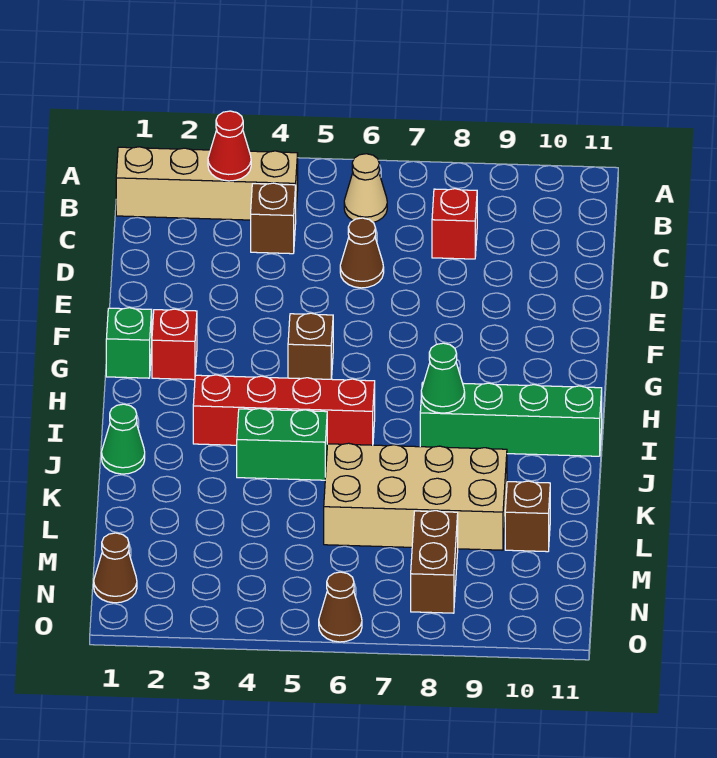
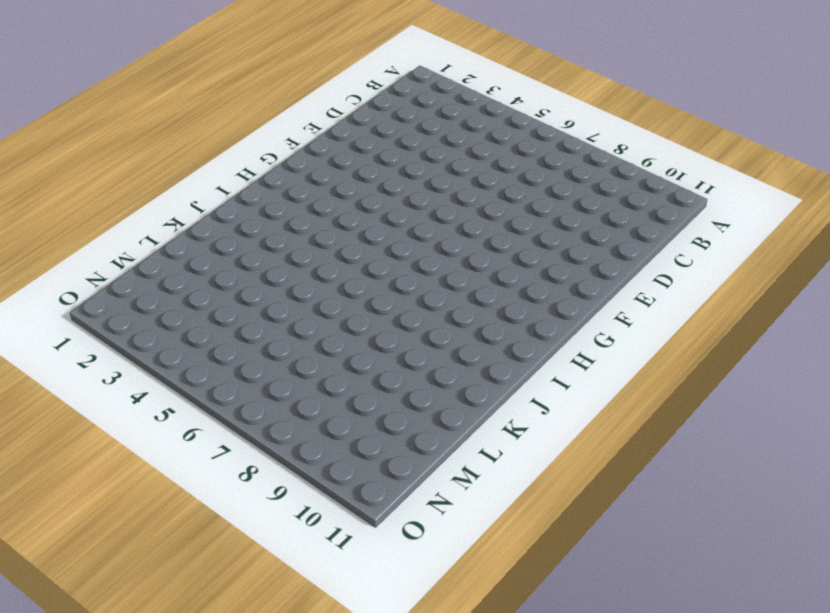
none -> tan brick B1:B4 level 1
none -> tan cone B6 level 1
none -> brown brick C4 level 1

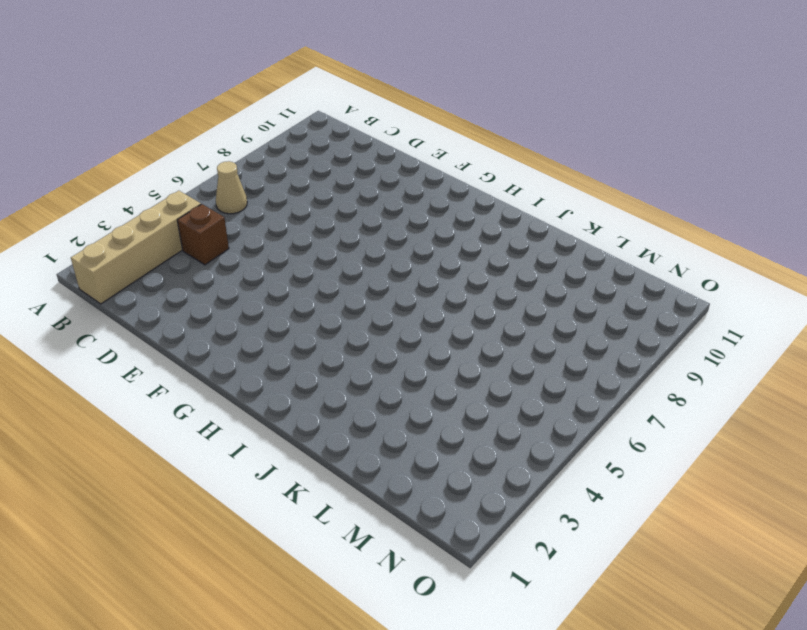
none -> red brick C8 level 1
none -> brown cone D6 level 1
none -> green brick G1 level 1

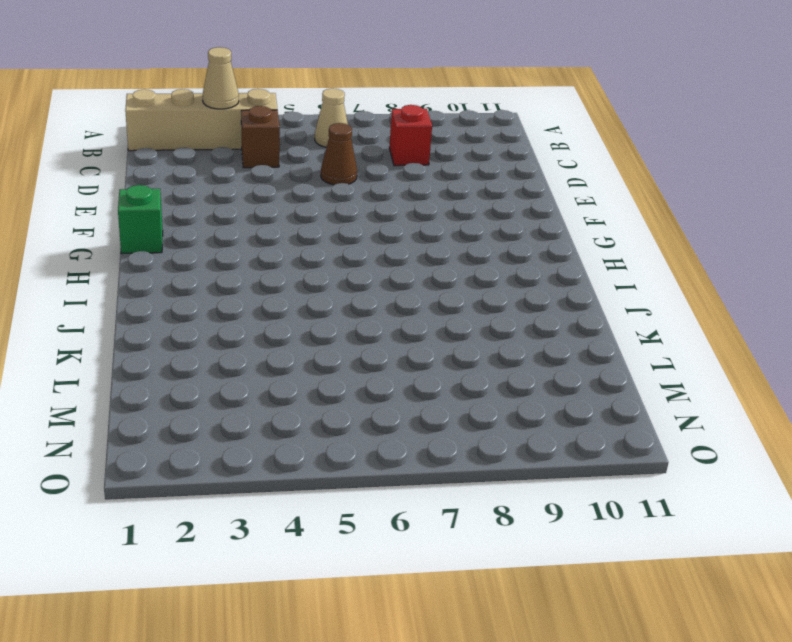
tan cone B3 level 2 -> red cone B3 level 2
none -> red brick G2 level 1
none -> brown brick G5 level 1
none -> red brick I3:I6 level 1

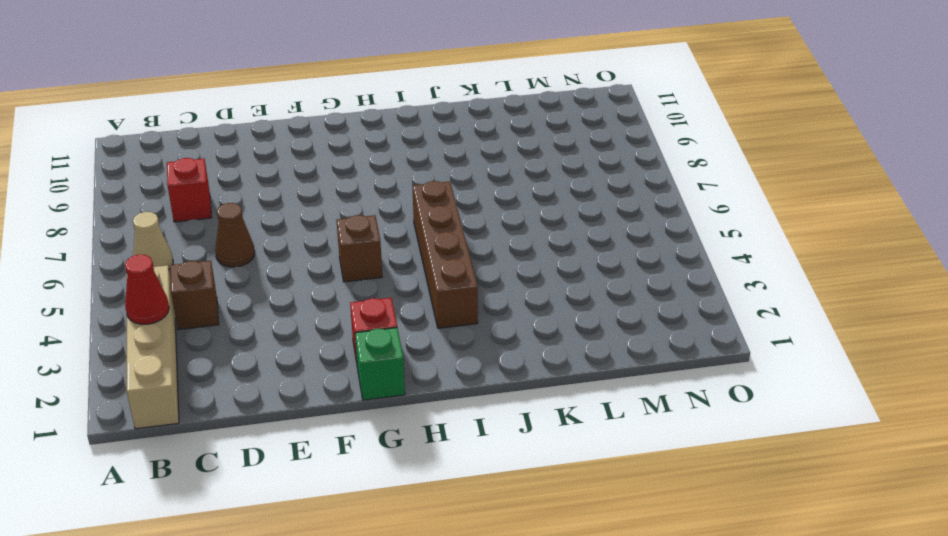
brown brick I3:I6 level 1 -> red brick I3:I6 level 1
none -> green brick I8:I11 level 1
none -> green cone J1 level 1
none -> green brick J4:J5 level 1

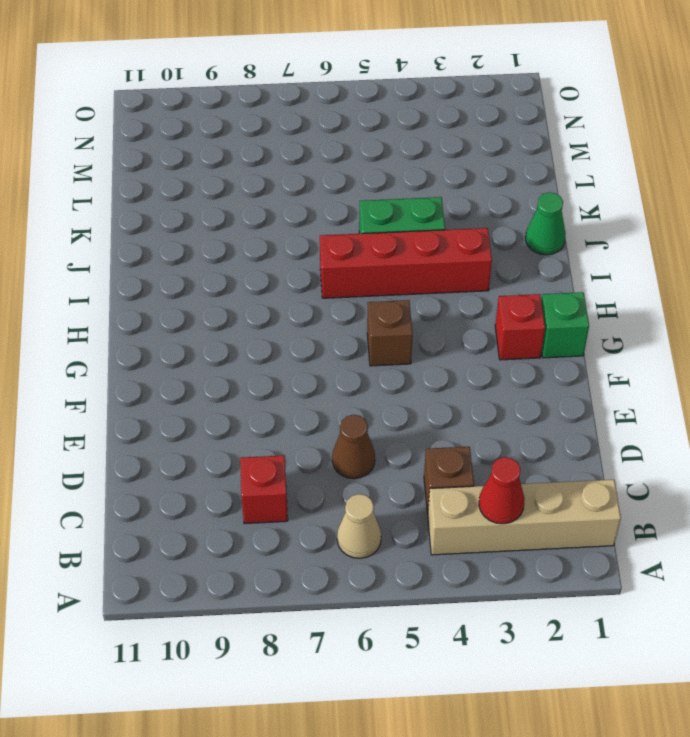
none -> green brick I8:I11 level 1
none -> tan brick K6:L9 level 1
none -> brown brick L10 level 1

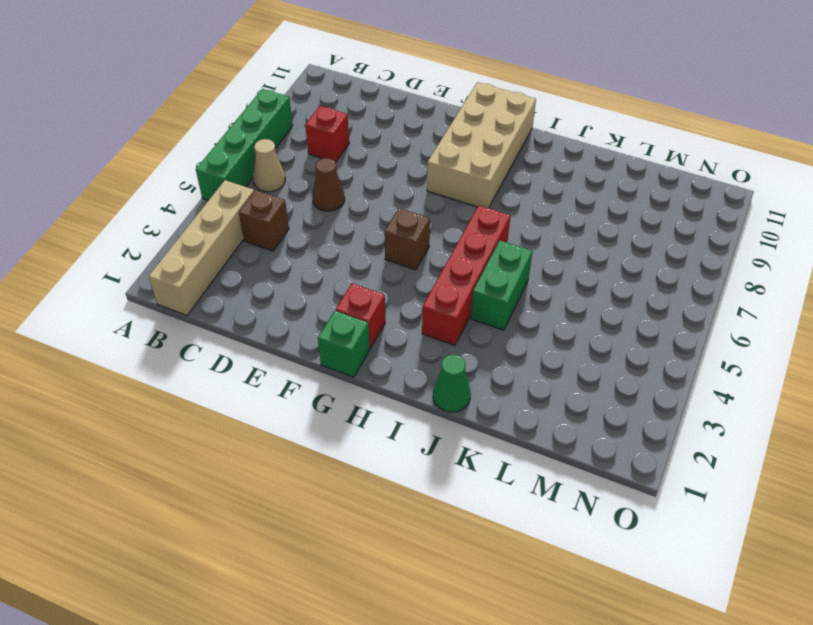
green brick A5:A8 level 1 -> green brick I8:I11 level 1
tan brick G8:H11 level 1 -> tan brick K6:L9 level 1
none -> brown brick L10 level 1
none -> brown brick M8:N8 level 1
none -> brown cone N1 level 1

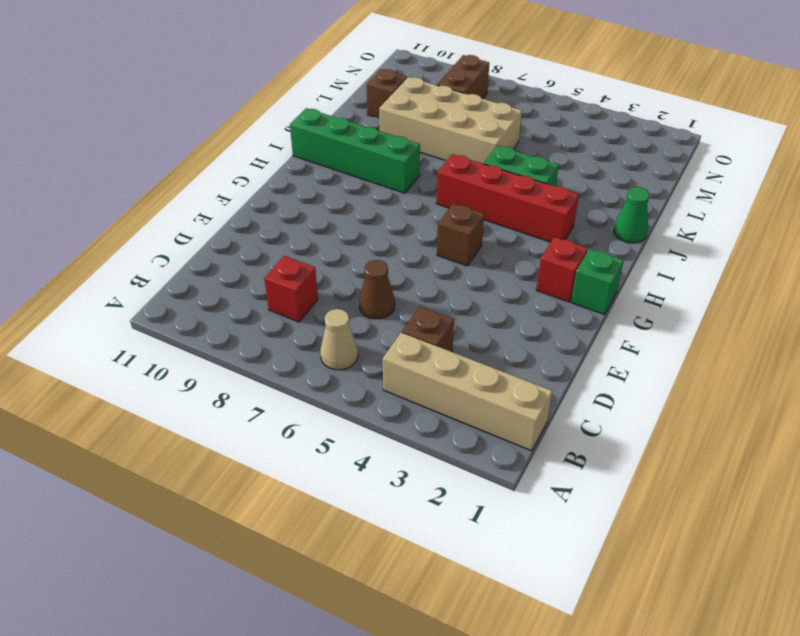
none -> brown cone N1 level 1
none -> brown cone O6 level 1
none -> red cone B3 level 2

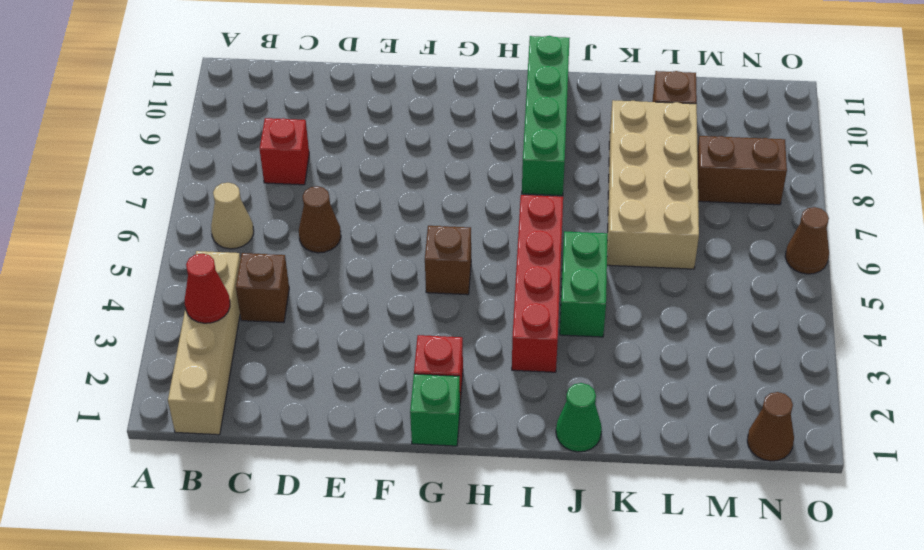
none -> green cone I8 level 2

